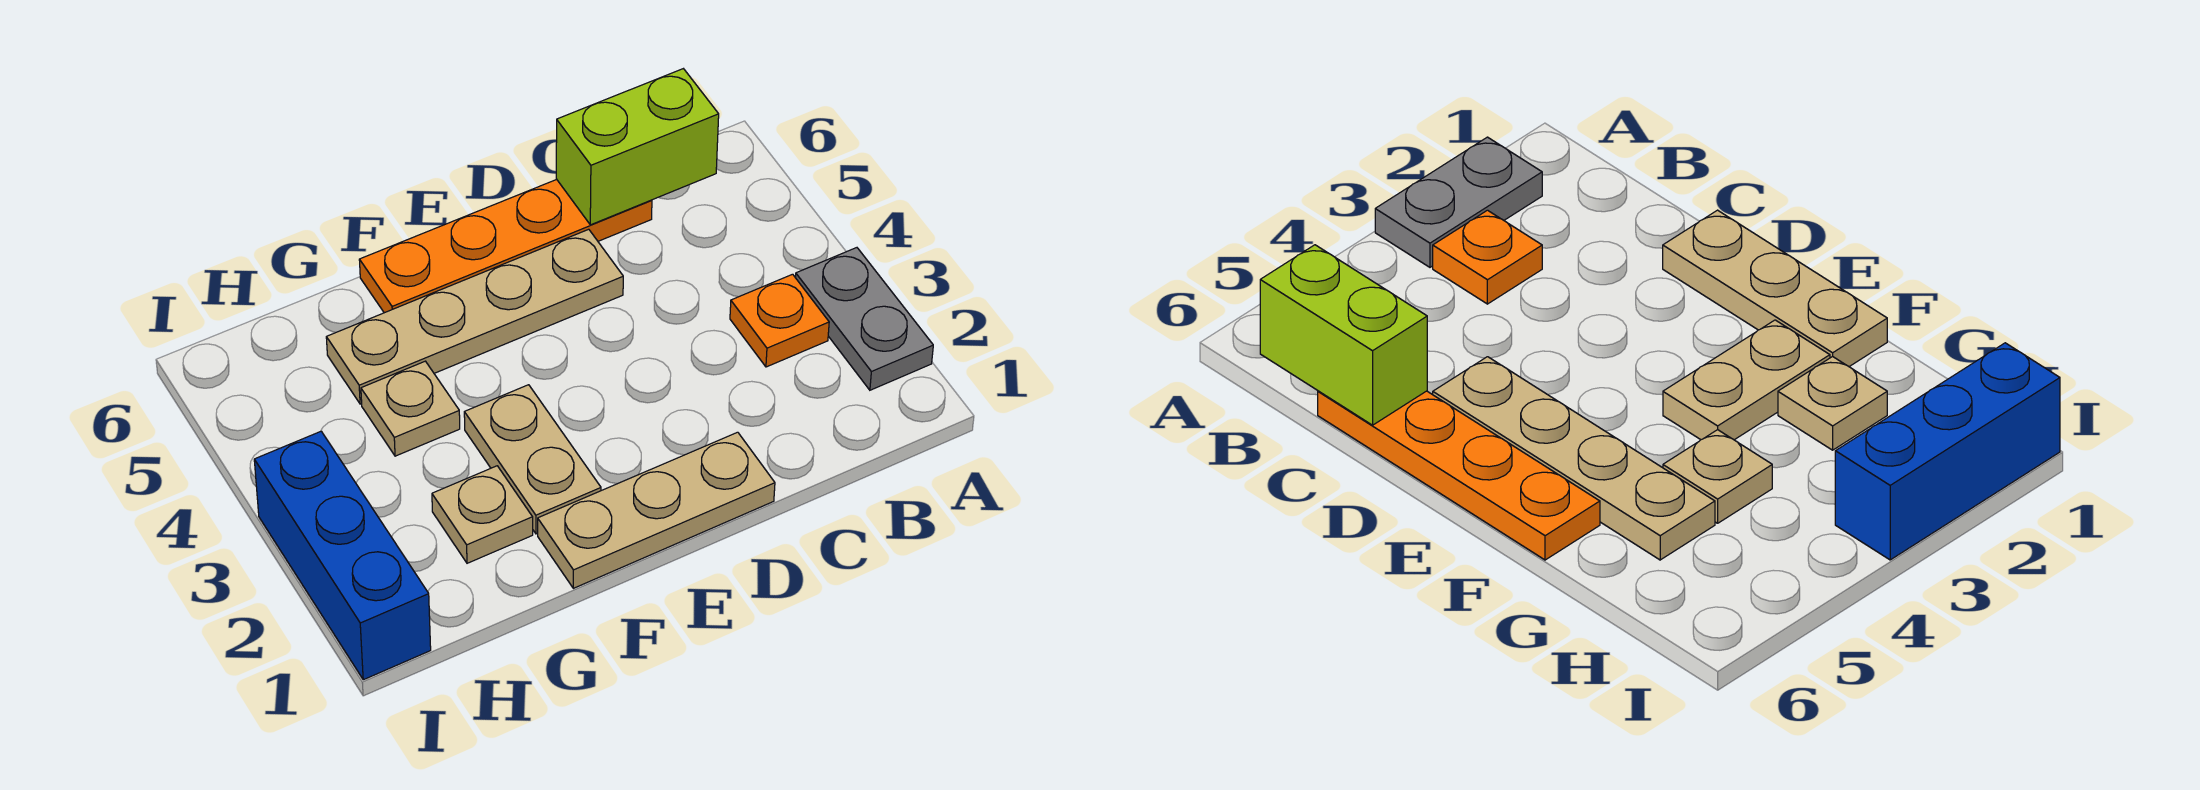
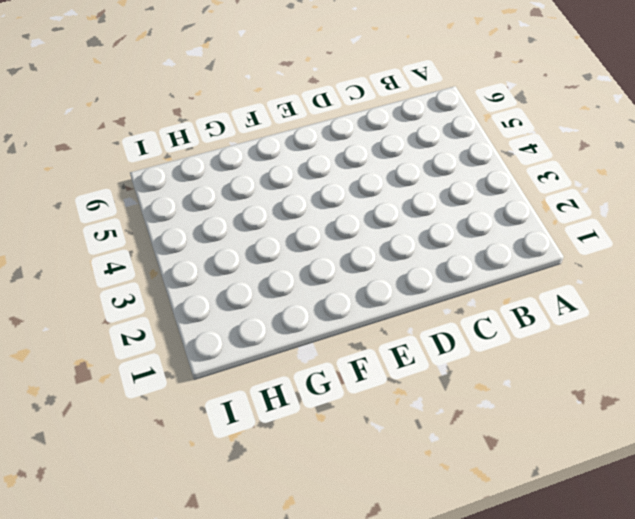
none -> grey plate A2:A3 level 1
none -> orange plate B3 level 1

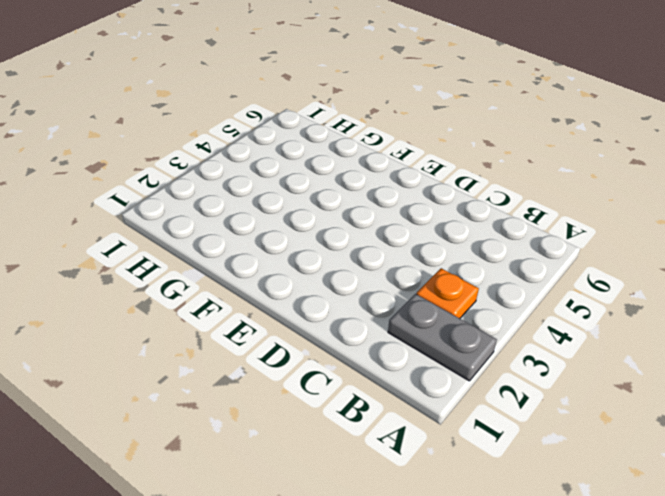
grey plate A2:B2 level 1 -> grey plate A2:A3 level 1
none -> orange plate C6:F6 level 1
none -> tan plate D1:F1 level 1

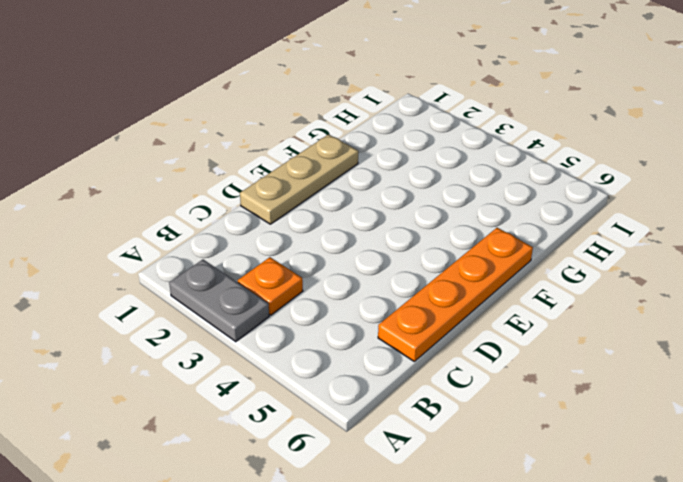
none -> tan plate D5:G5 level 1
none -> tan plate F2:F3 level 1

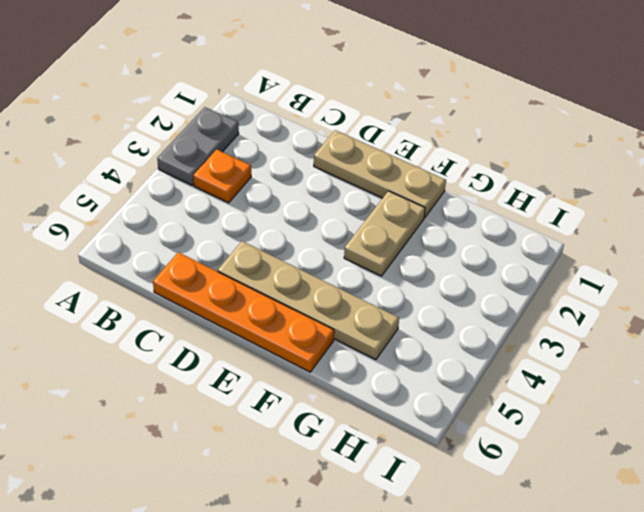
none -> tan plate G2 level 1
none -> tan plate G4 level 1

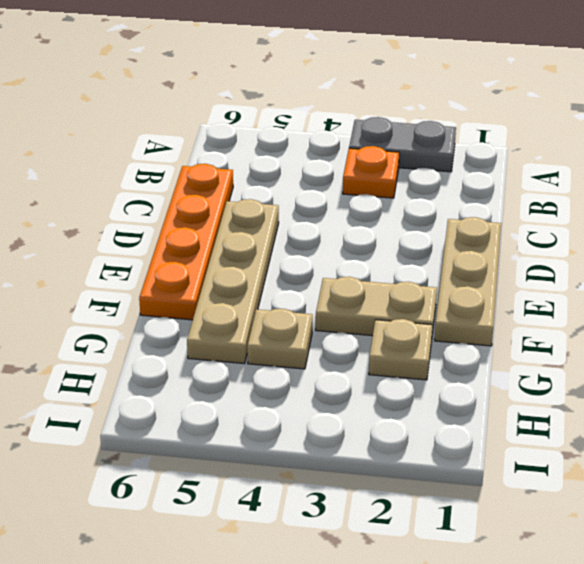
none -> blue brick I1:I3 level 1
none -> lime brick B6:C6 level 2

